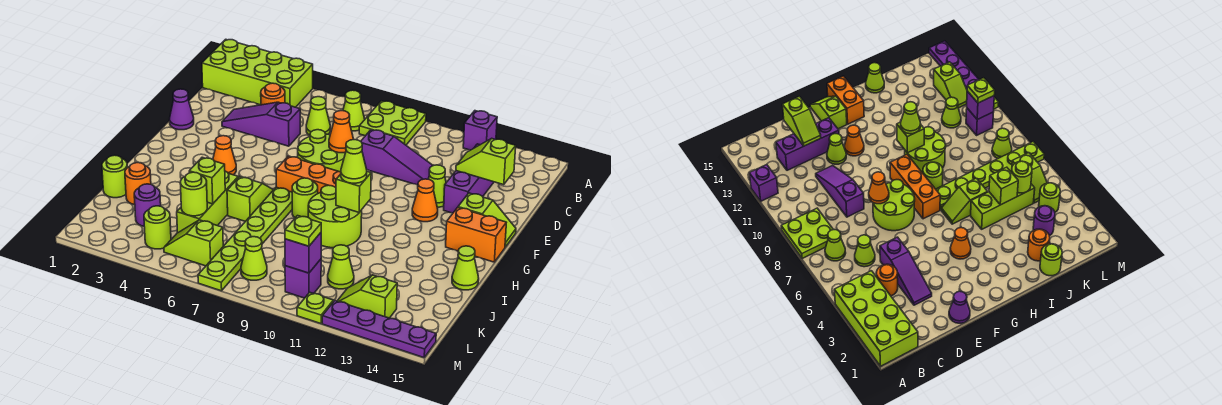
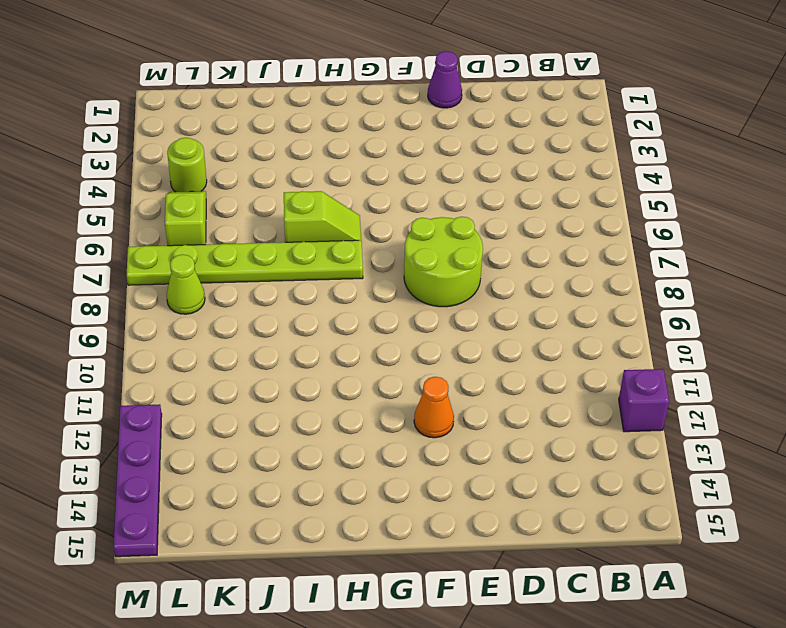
none -> lime brick A1:B4 level 1
none -> lime plate A8:B9 level 1
none -> lime cone B7 level 1
none -> orange round brick C4 level 1

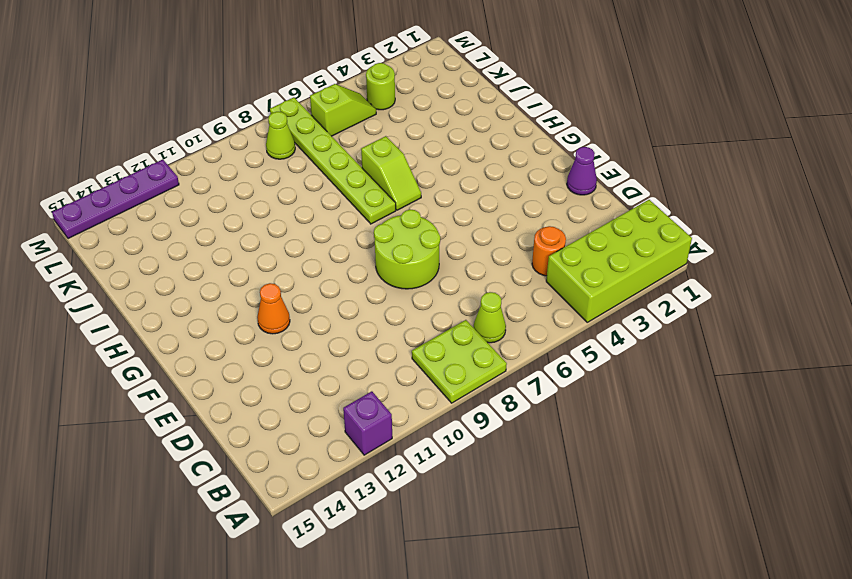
none -> lime cone C6 level 1
none -> purple brick C13:E13 level 1
none -> purple slope D3:D5 level 1 top 5
none -> purple slope D9:D11 level 1 top 9

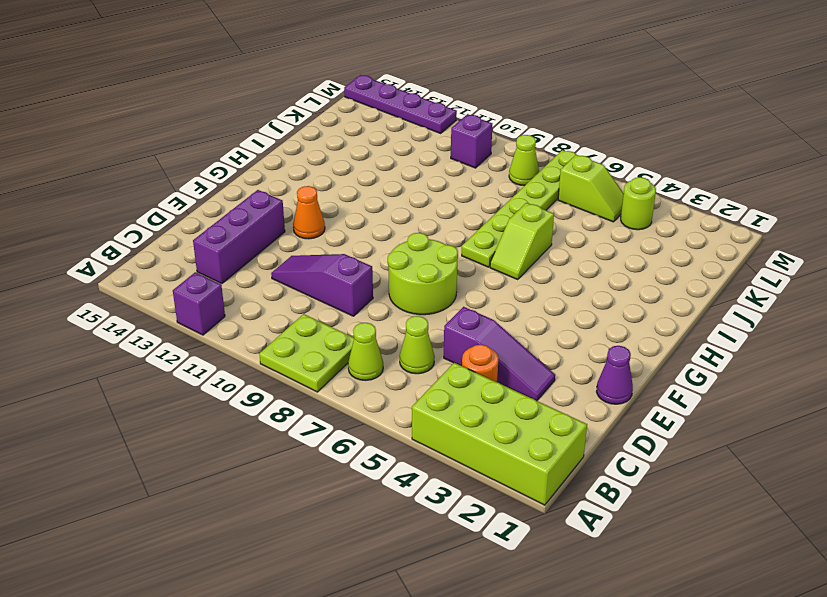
none -> lime cone E12 level 1
none -> lime slope F14:F15 level 1 top 14
none -> orange cone G4 level 1
none -> orange brick G7:G9 level 1

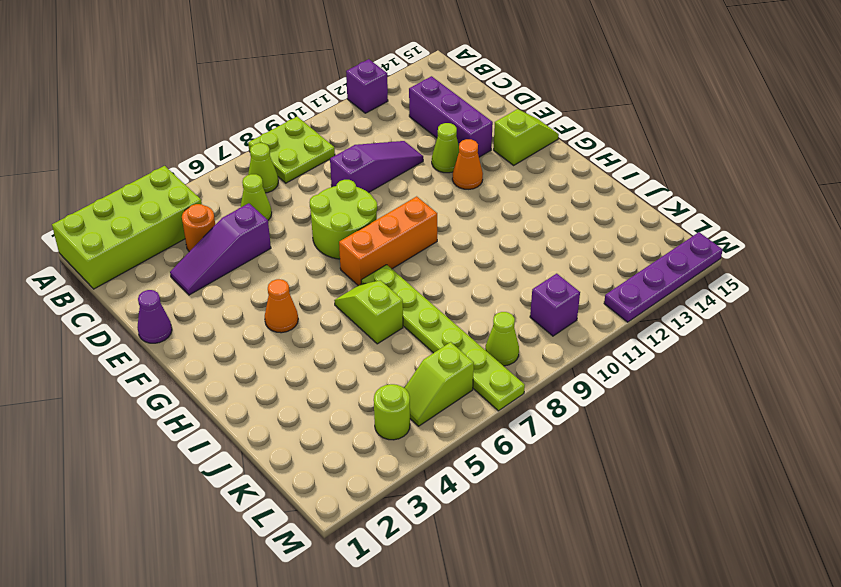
none -> orange brick G14:G15 level 1
none -> lime round brick H8 level 1
none -> lime round brick H9:I10 level 1
none -> lime brick I5:K5 level 1

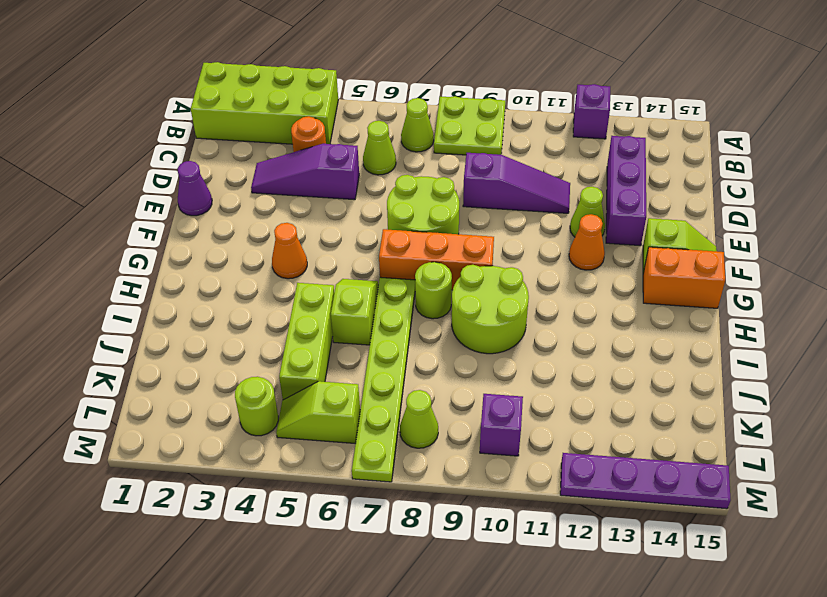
none -> lime cone I15 level 1
none -> lime round brick J1 level 1
none -> orange round brick J2 level 1
none -> purple round brick K3 level 1

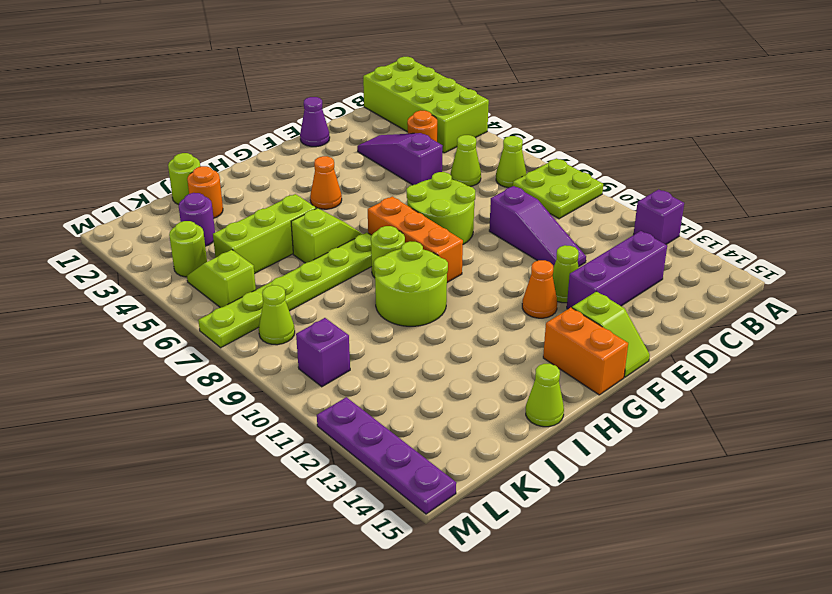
none -> lime cone K11 level 1
none -> lime slope L12:L13 level 1 top 13
none -> lime plate M11 level 1
none -> lime slope D13:D14 level 2 top 14

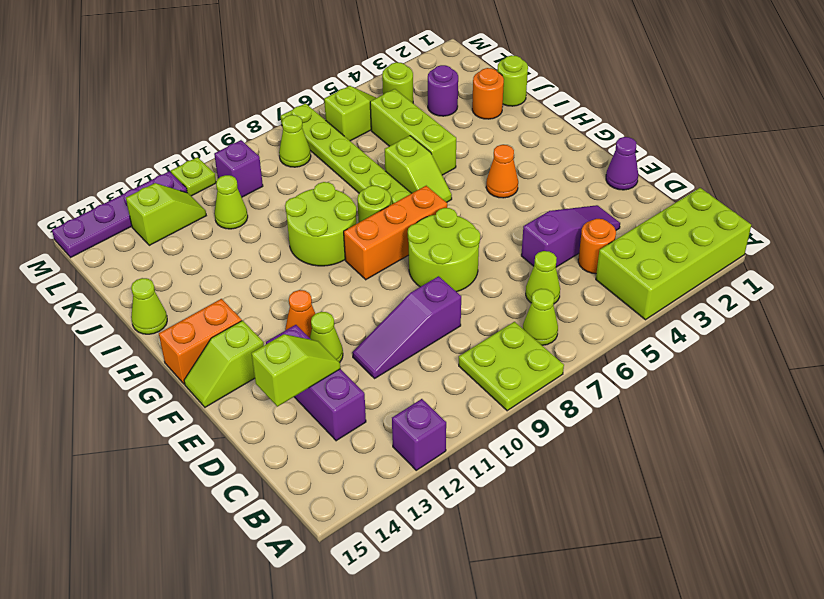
none -> orange cone E8 level 2
none -> lime brick H10 level 2
none -> lime brick J5 level 2
none -> lime round brick K5 level 2

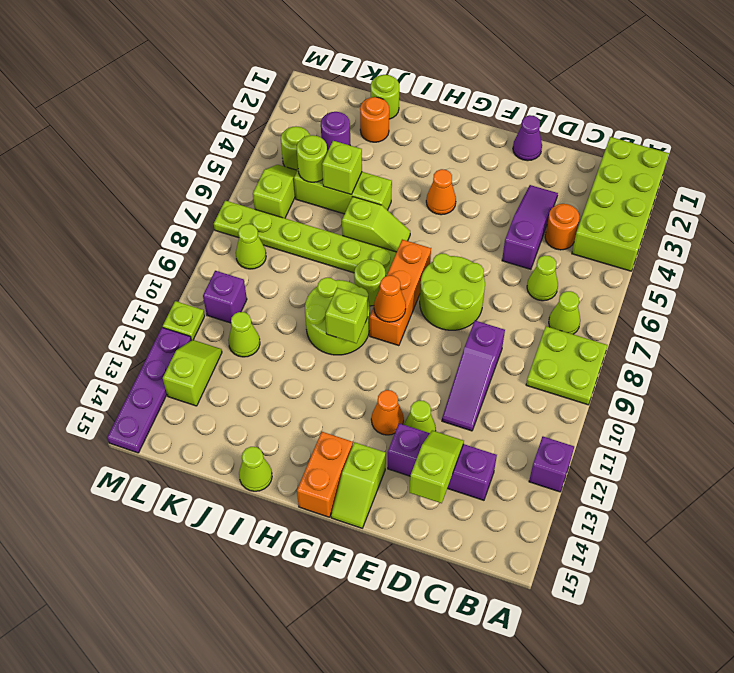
orange cone G9 level 2 -> orange cone E8 level 2
none -> purple brick L10 level 2
none -> lime cone H10 level 3
none -> lime plate L10 level 3

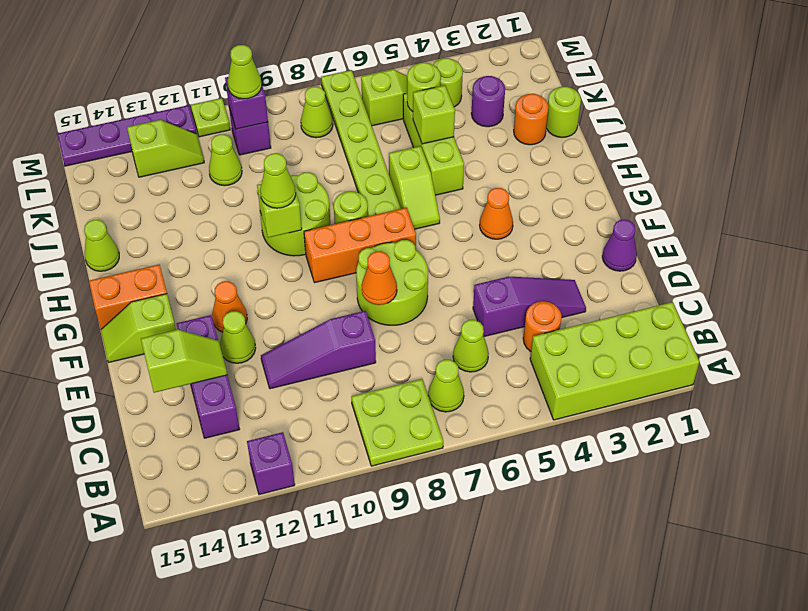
lime cone L10 level 3 -> lime plate L10 level 3

